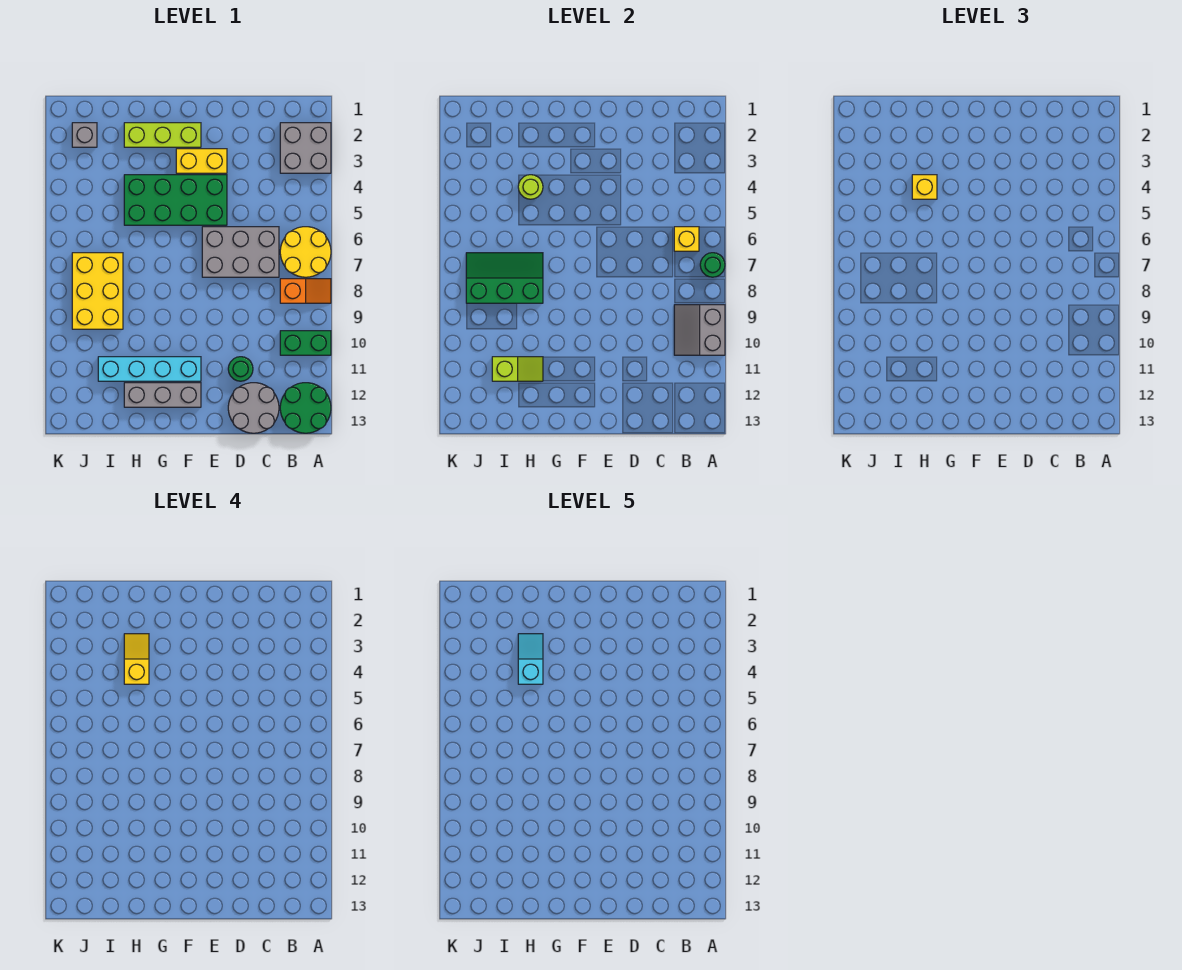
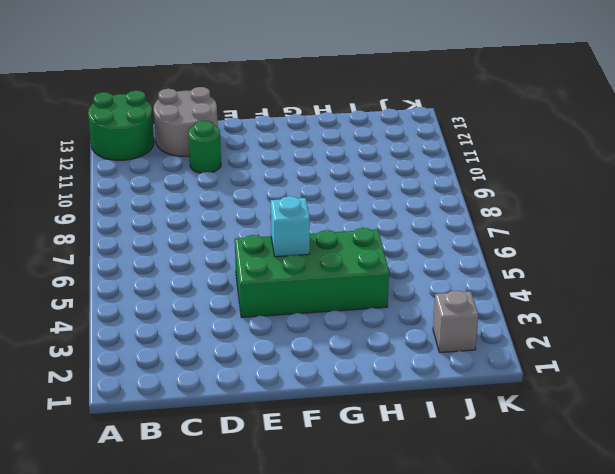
cyan brick F5 level 2 -> none
none -> grey brick A2:B3 level 1
none -> yellow round brick A6:B7 level 1
none -> orange slope A8:B8 level 1 top B

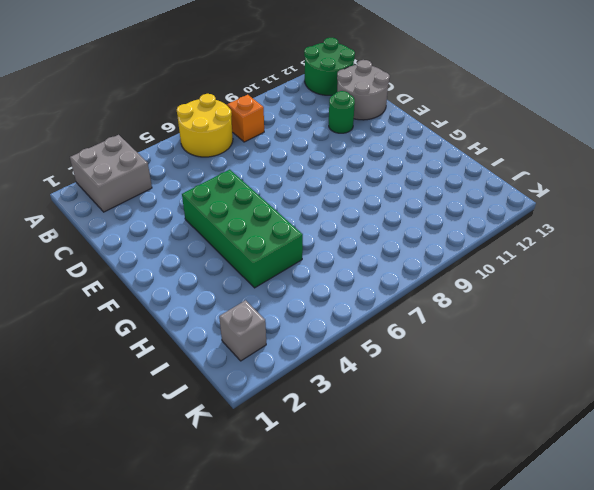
none -> green brick A10:B10 level 1
none -> grey brick C6:E7 level 1
none -> yellow brick E3:F3 level 1

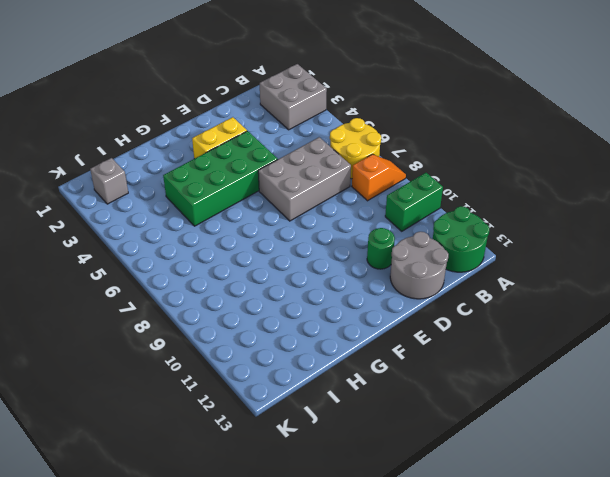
none -> lime brick F2:H2 level 1
none -> cyan brick F11:I11 level 1
none -> grey brick F12:H12 level 1

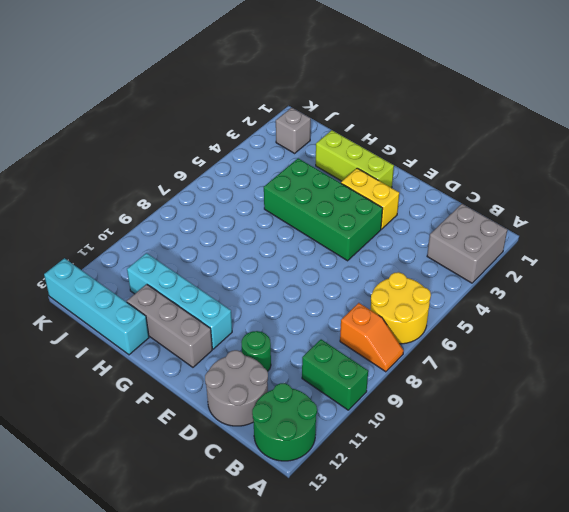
cyan brick H13:K13 level 1 -> none
none -> grey brick C6:E7 level 1
none -> yellow brick I7:J9 level 1
none -> green round brick A7 level 2

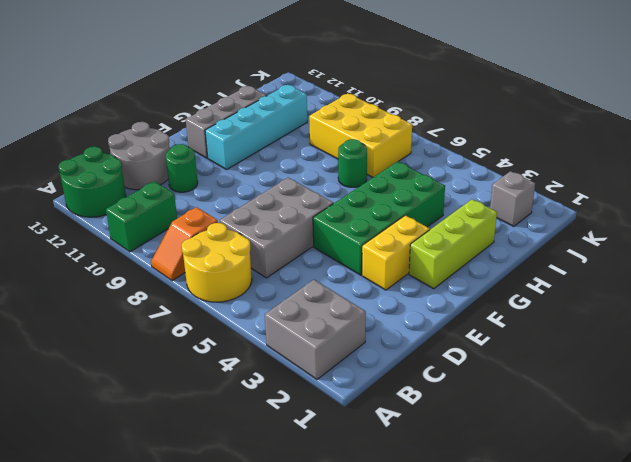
green round brick H7 level 1 -> green round brick A7 level 2
none -> grey slope A9:B10 level 2 top A
none -> yellow brick B6 level 2
none -> lime round brick H4 level 2

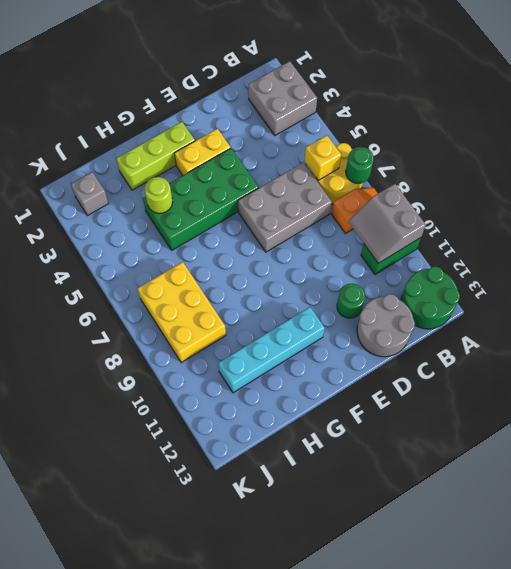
none -> grey brick F12:H12 level 1
none -> green slope H7:J8 level 2 top 8
none -> lime slope H11:I11 level 2 top I

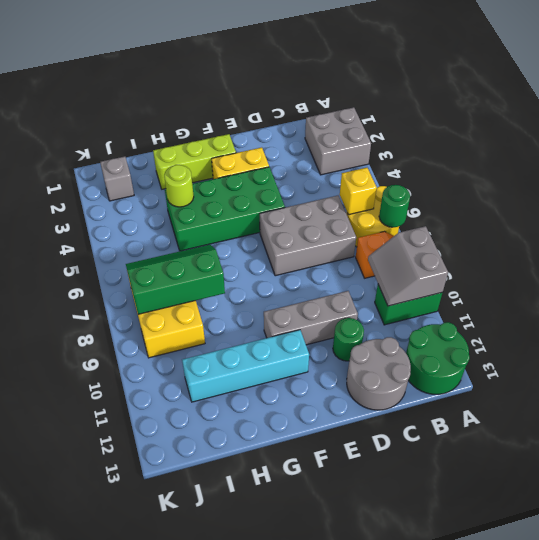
grey brick D10:F10 level 1 -> grey brick F12:H12 level 1
none -> lime slope H11:I11 level 2 top I
none -> yellow brick H4 level 3
none -> yellow slope H3:H4 level 4 top 4

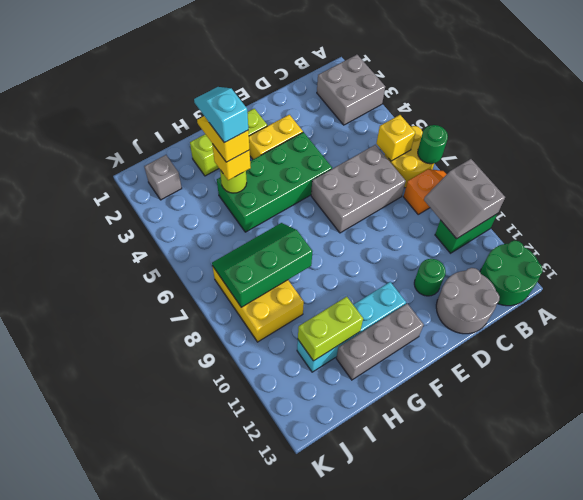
lime brick H11:I11 level 2 -> lime slope H11:I11 level 2 top I

